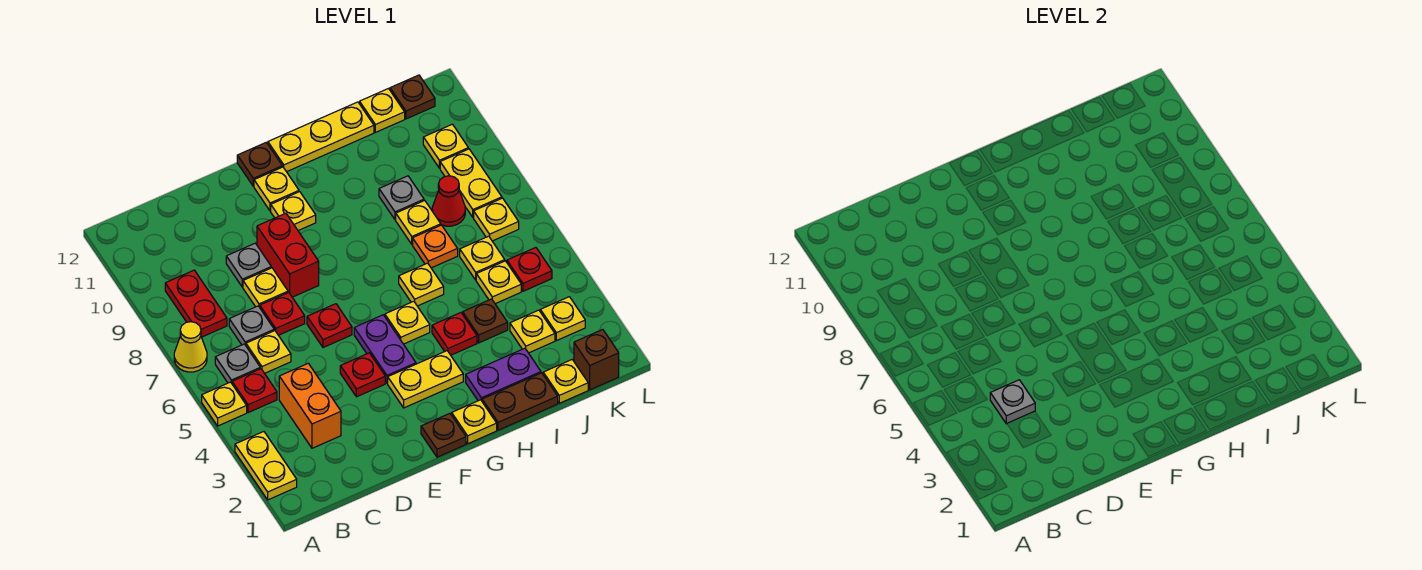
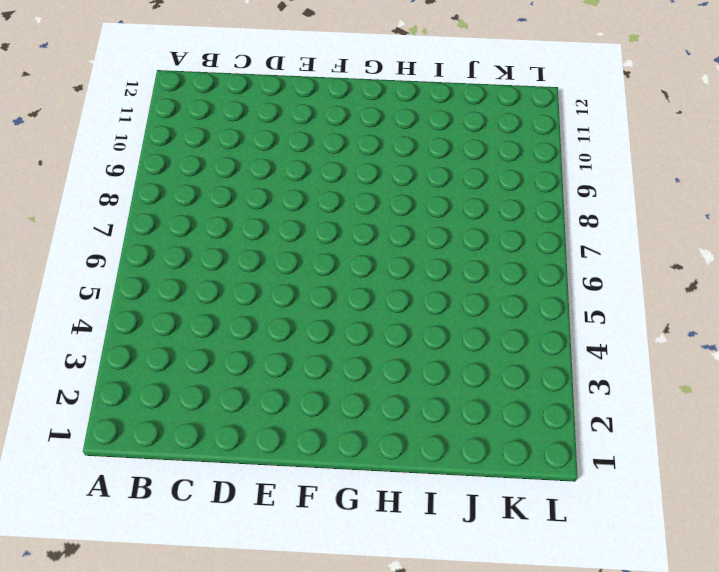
none -> yellow plate A2:A3 level 1
none -> yellow plate A5 level 1
none -> yellow cone A7 level 1
none -> red plate B5 level 1

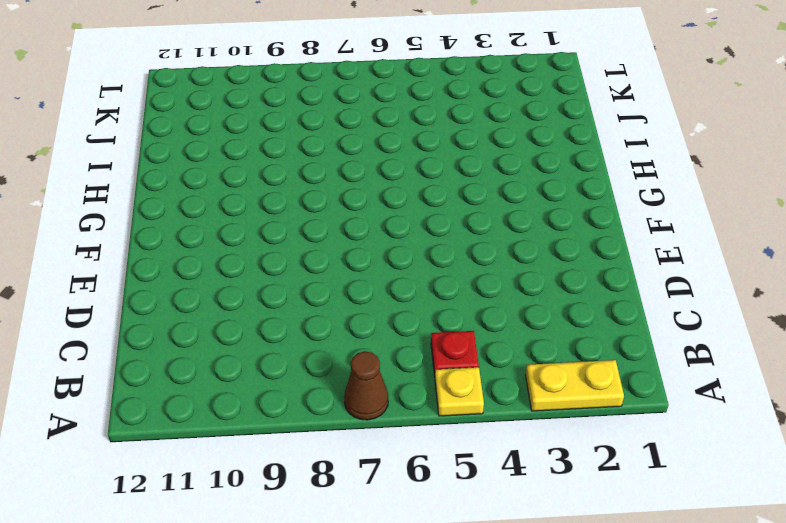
brown cone A7 level 1 -> yellow cone A7 level 1
none -> grey plate B6 level 1
none -> red plate B8:B9 level 1
none -> orange brick C3:C4 level 1
none -> yellow plate C6 level 1

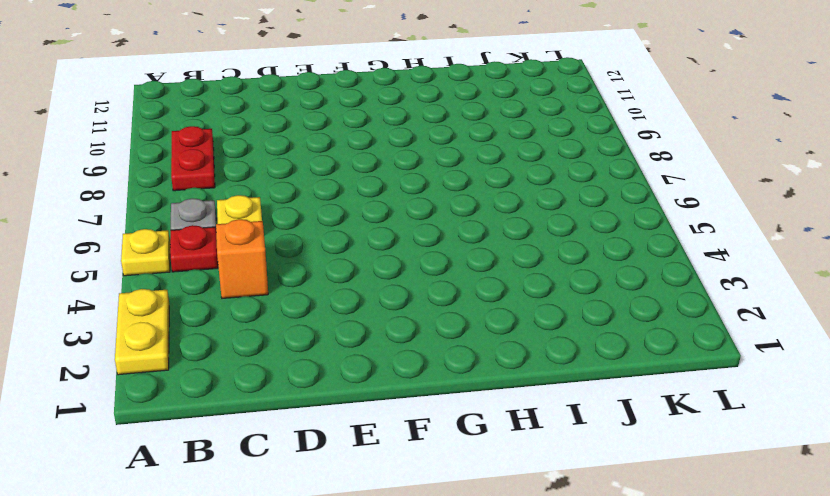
orange brick C4 level 1 -> orange brick C3:C4 level 1
none -> yellow cone A7 level 1
none -> grey plate C7 level 1
none -> red plate D7 level 1
none -> yellow plate D8 level 1

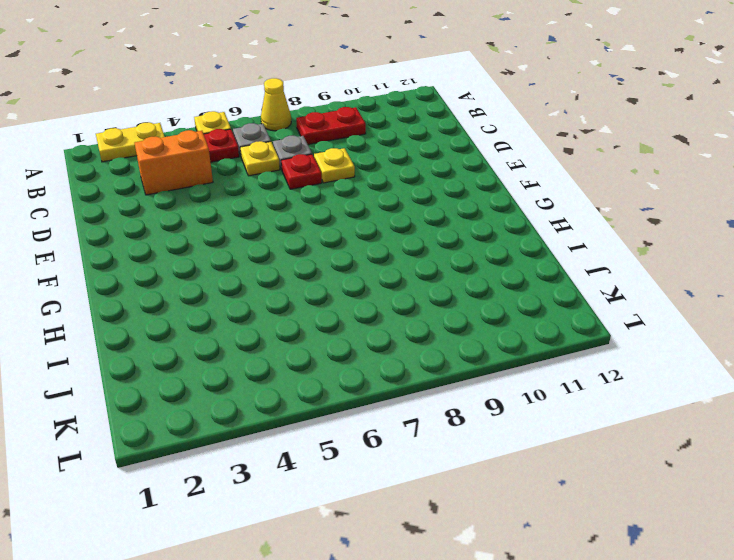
none -> grey plate D9 level 1
none -> red plate E4 level 1
none -> red plate E6 level 1
none -> red brick E8:E9 level 1

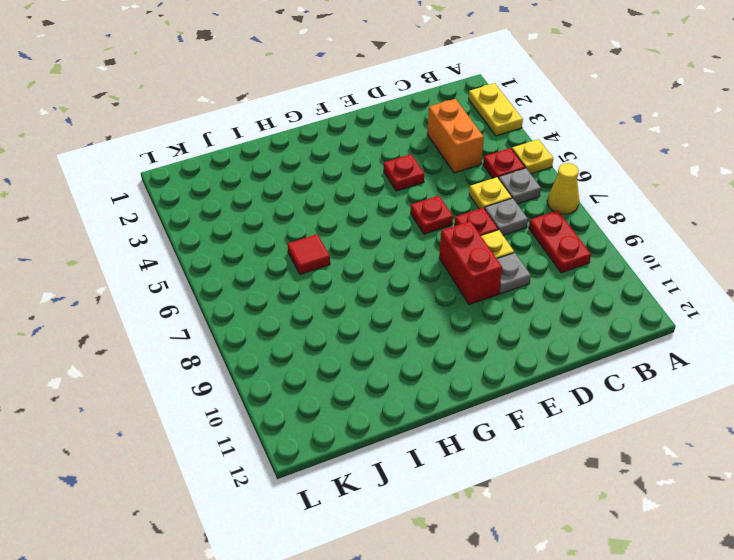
red tile I6 level 1 -> none
none -> brown plate F1 level 1
none -> yellow plate F3:G3 level 1
none -> purple plate F4:F5 level 1
none -> yellow plate F10 level 1

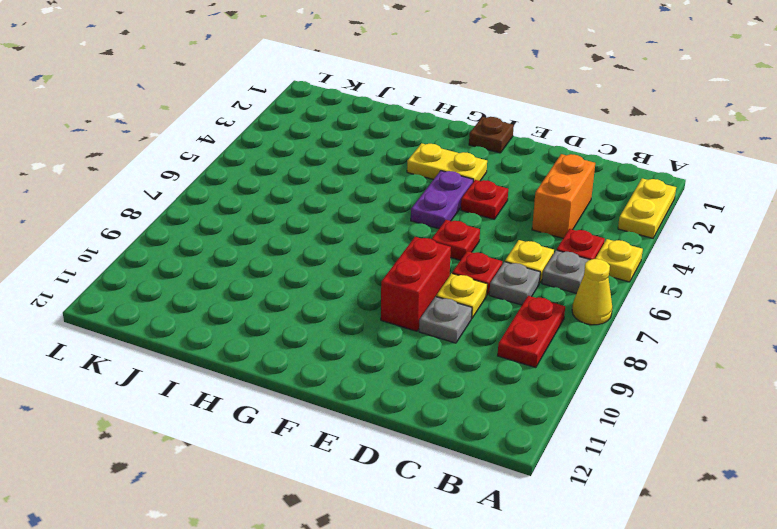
none -> yellow plate F10 level 1
none -> yellow plate F11 level 1
none -> brown plate F12 level 1
none -> yellow plate G1 level 1

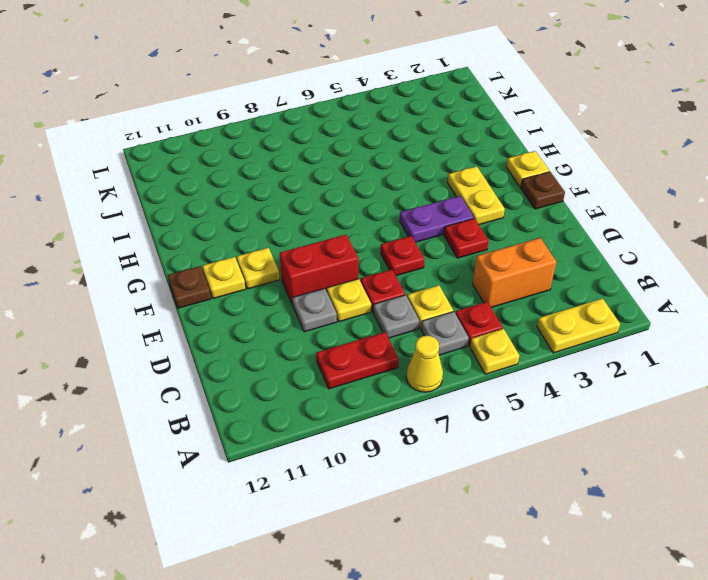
none -> yellow plate G5 level 1
none -> yellow plate G12:I12 level 1
none -> brown plate H1:I1 level 1
none -> purple plate H2:I2 level 1

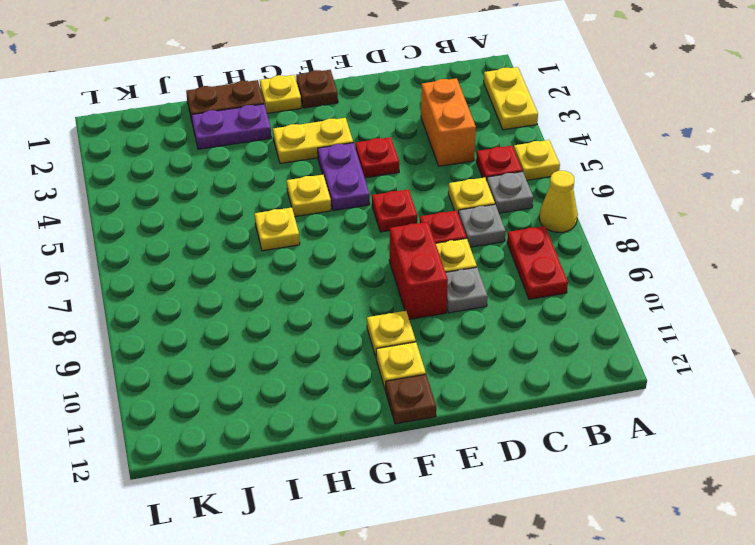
none -> yellow plate G12:I12 level 1
none -> red plate H4 level 1
none -> brown plate I4 level 1
none -> orange plate I7 level 1

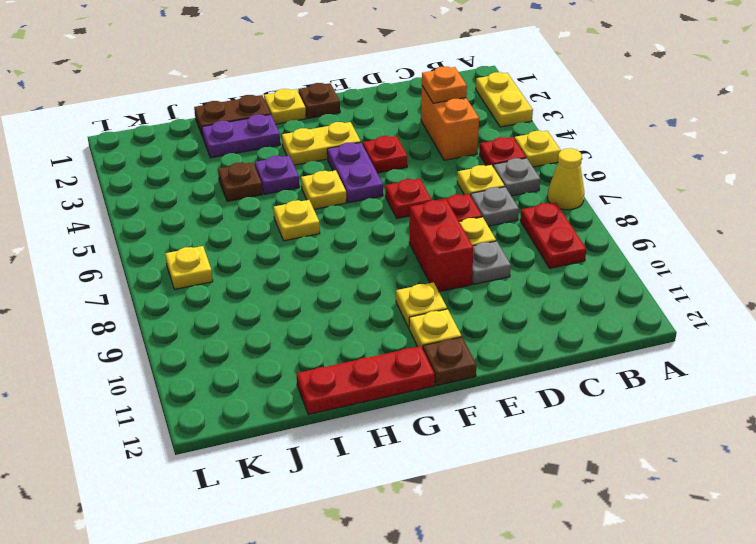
orange plate C3 level 2 -> orange plate I7 level 1
red plate G12:I12 level 1 -> yellow plate G12:I12 level 1
purple plate H4 level 1 -> red plate H4 level 1
none -> yellow plate I8 level 1
none -> grey plate I9 level 1
none -> yellow plate J1 level 1
none -> yellow plate J3 level 1

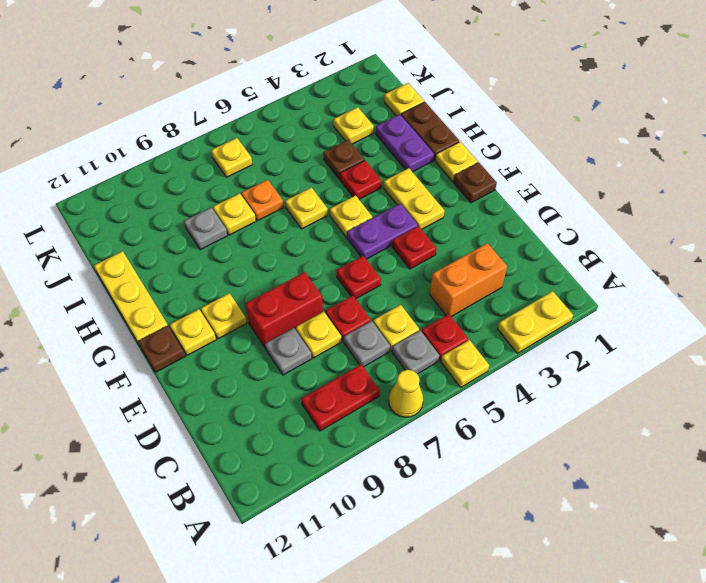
none -> yellow plate J5 level 1
none -> yellow plate J6 level 1
none -> red cone J8 level 1
none -> yellow plate J12 level 1

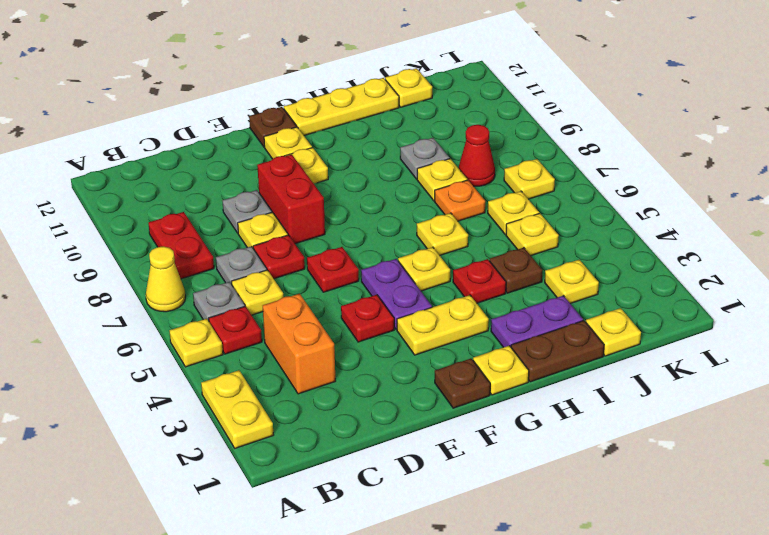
none -> brown brick K1 level 1
none -> yellow plate K3 level 1
none -> red plate K5 level 1
none -> yellow plate K8:K9 level 1

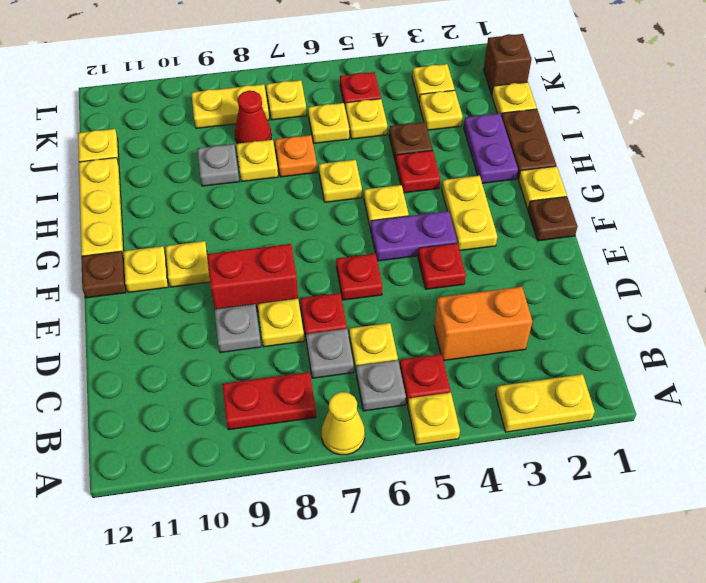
none -> yellow plate K10 level 1
none -> brown plate K12 level 1
none -> grey plate C4 level 2

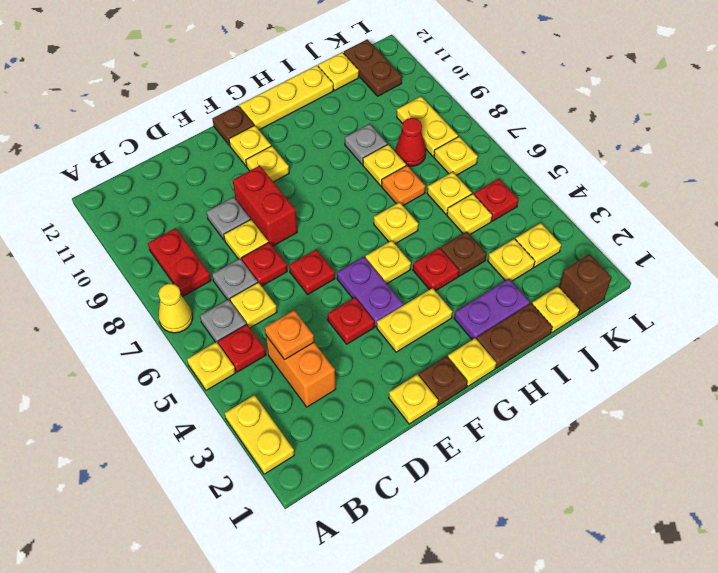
orange plate C4 level 2 -> grey plate C4 level 2
yellow plate E1 level 1 -> yellow plate K10 level 1
brown plate K11:K12 level 1 -> brown plate K12 level 1

